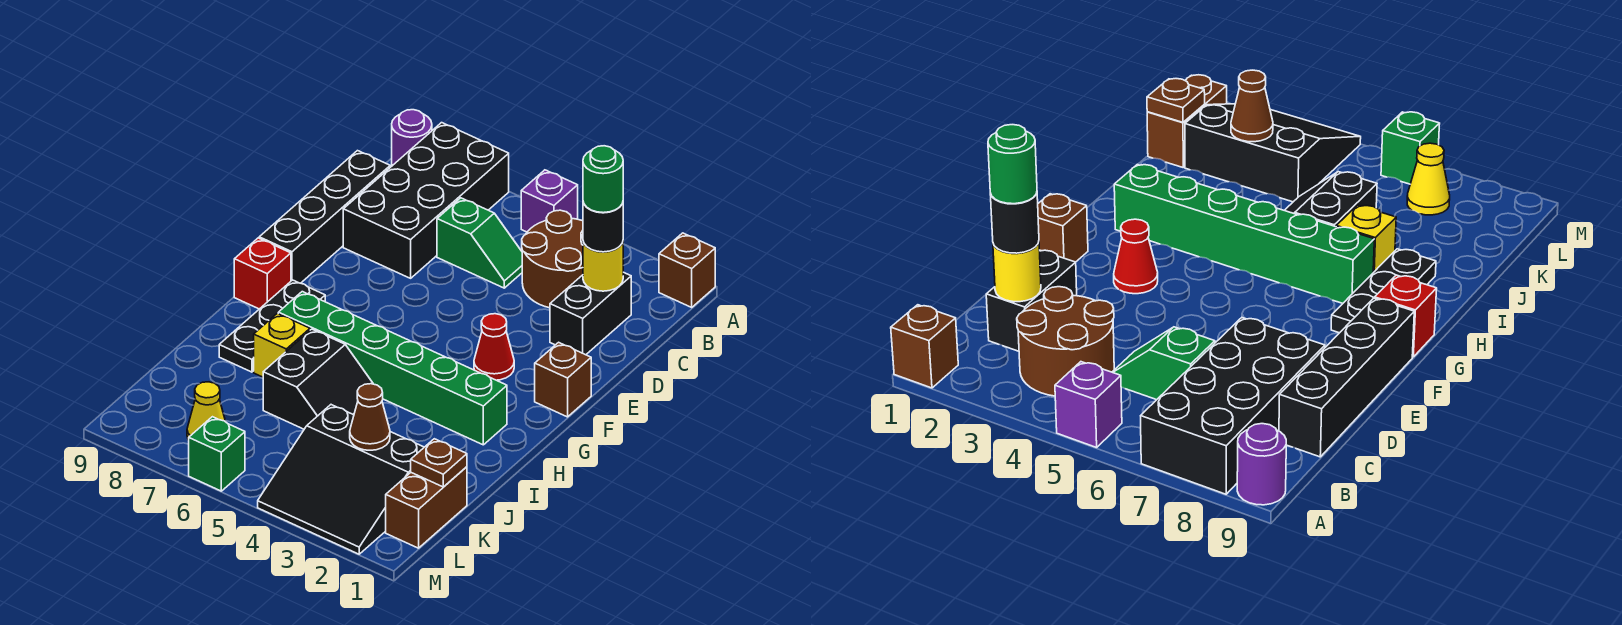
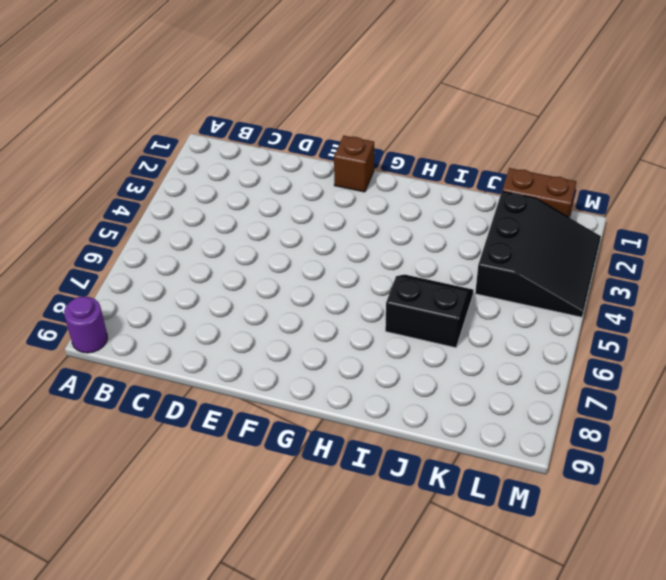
none -> brown brick A1 level 1
none -> purple brick A5 level 1
none -> black brick A7:D8 level 1

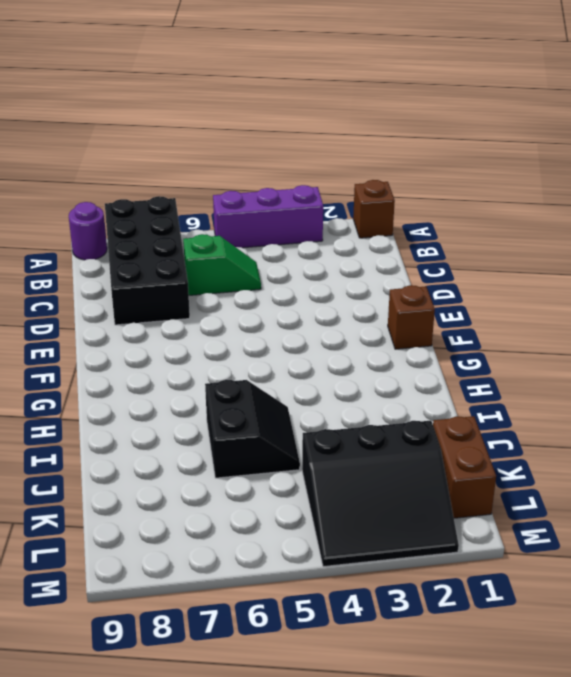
purple brick A3:A5 level 1 -> purple brick A5 level 1
none -> brown round brick B3:C4 level 1
none -> black brick C2:D2 level 1
none -> black brick C9:F9 level 1

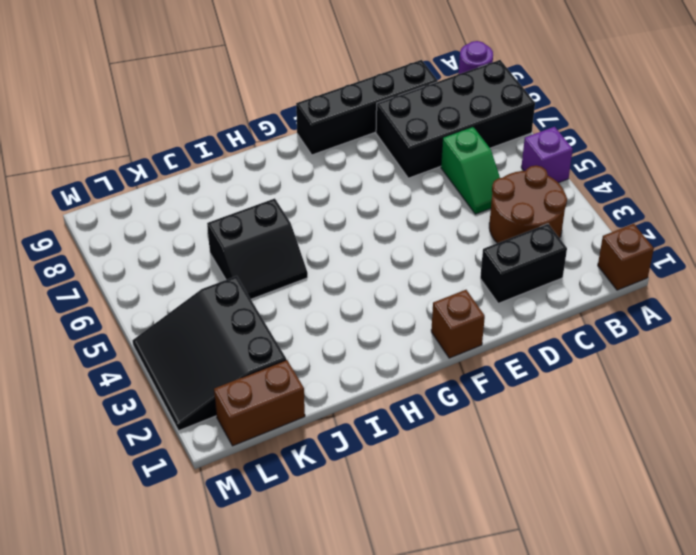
none -> red cone F3 level 1
none -> black plate G8:I8 level 1
none -> red brick G9 level 1

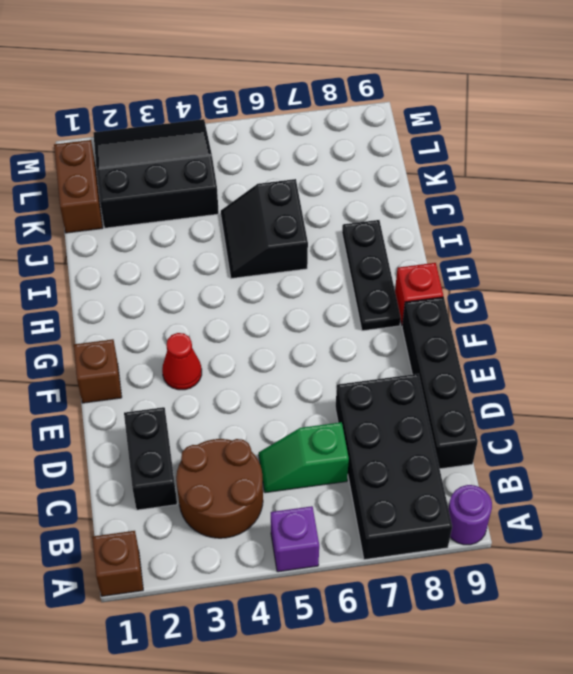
none -> green brick H2:H7 level 1
none -> yellow brick I7 level 1
none -> yellow cone L7 level 1

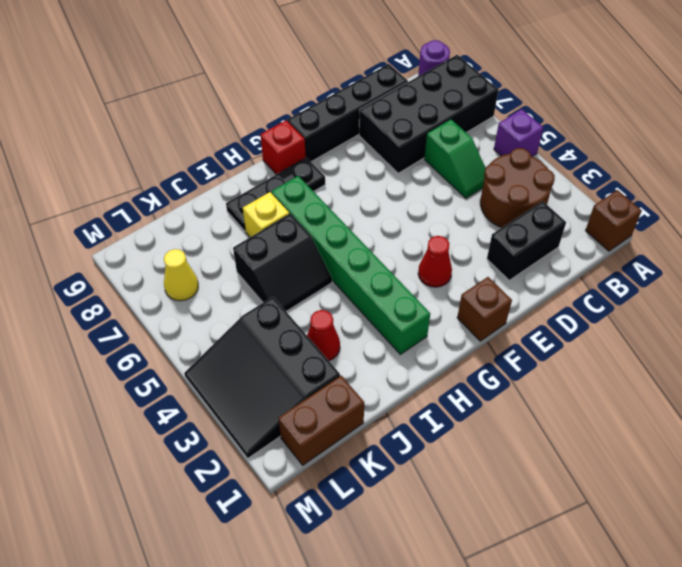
red cone J3 level 1 -> none
none -> green brick M6 level 1
none -> yellow round brick C2 level 2
none -> brown plate K1 level 2

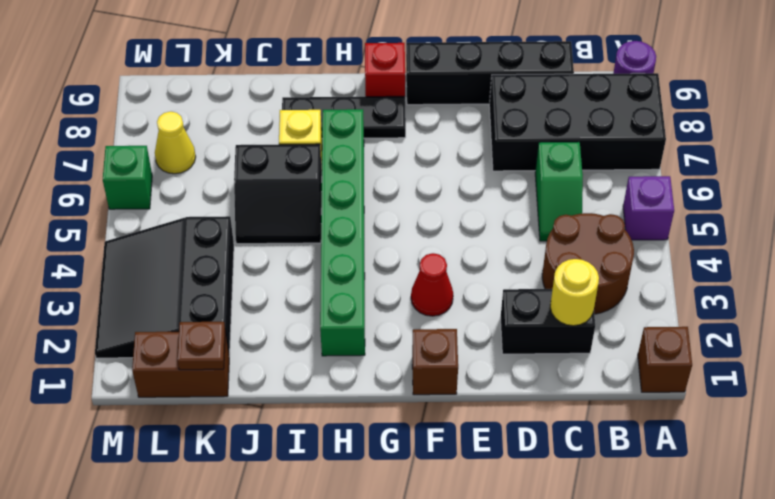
none -> brown cone K3 level 2
none -> black round brick C2 level 3
none -> green round brick C2 level 4

